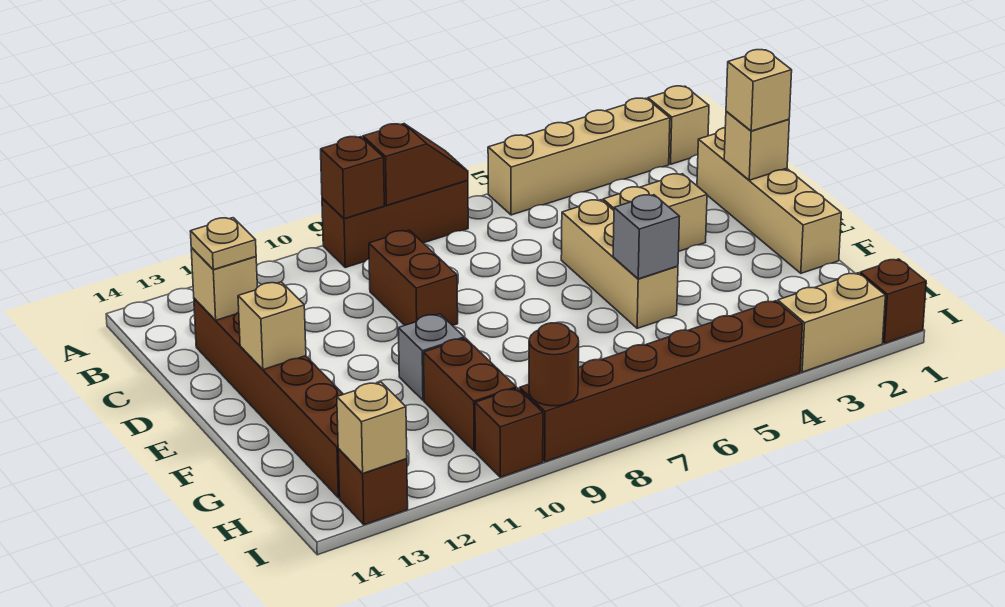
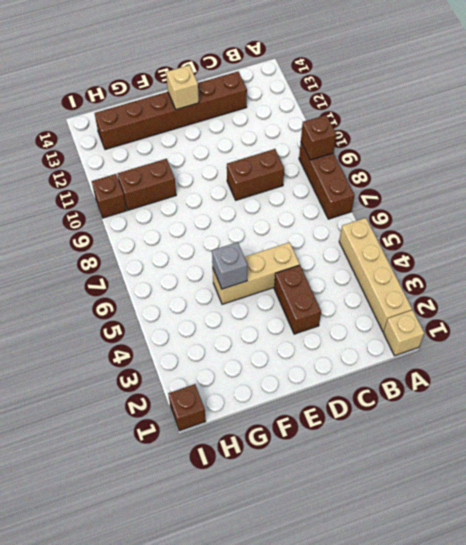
brown brick D3:D4 level 1 -> tan brick D3:D4 level 1
none -> tan brick C1:F1 level 1
none -> grey brick F10 level 1
none -> tan brick I2:I3 level 1

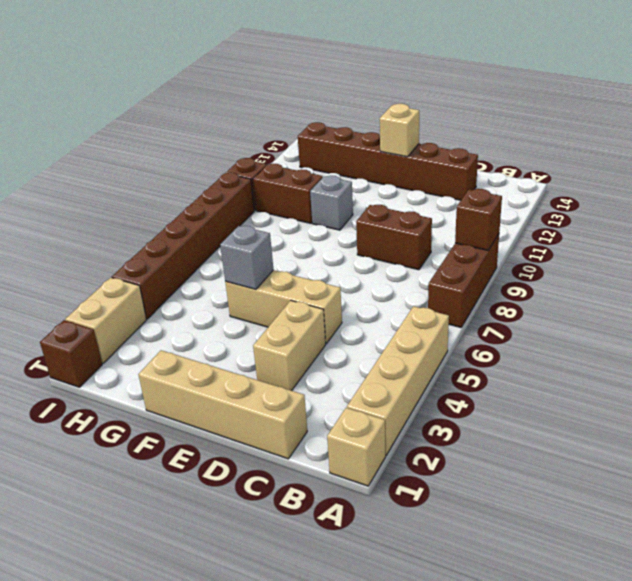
none -> brown brick I13 level 1
none -> brown slope A7:A8 level 2 top 8
none -> tan brick C13 level 2

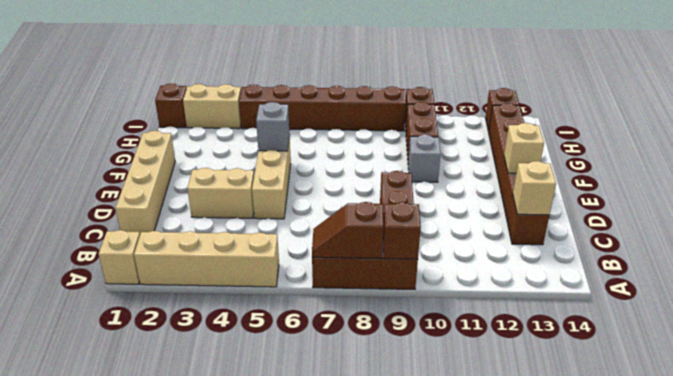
none -> tan brick D1 level 2
none -> brown round brick I9 level 2
none -> tan brick I13 level 2

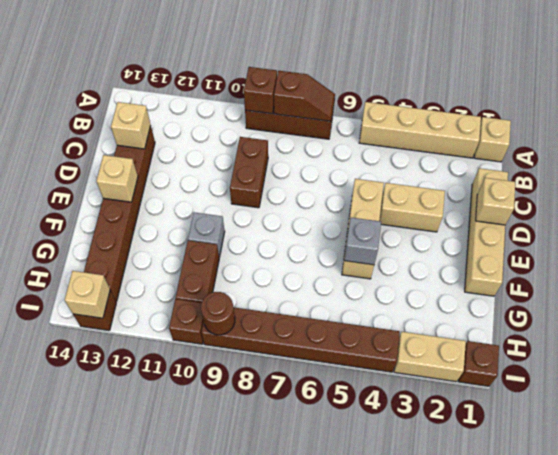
none -> tan plate C13 level 3
none -> tan brick D1 level 3

